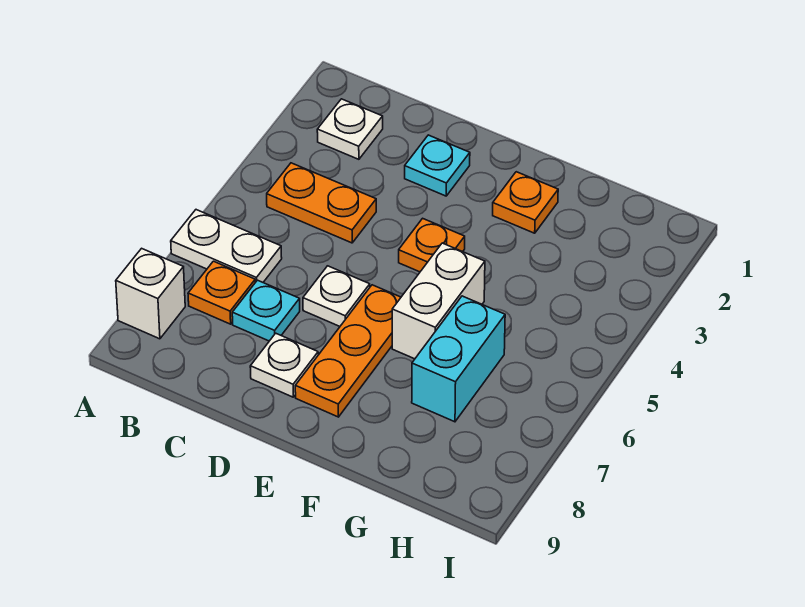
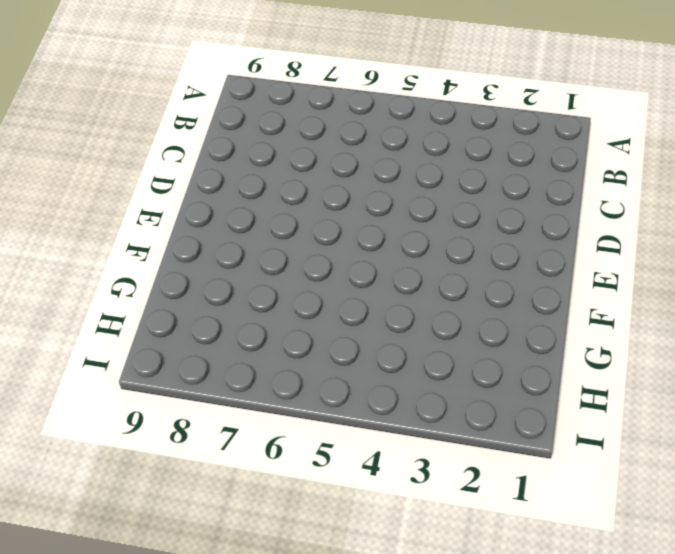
none -> white plate A6:B6 level 1
none -> white brick A8 level 1
none -> white plate B2 level 1

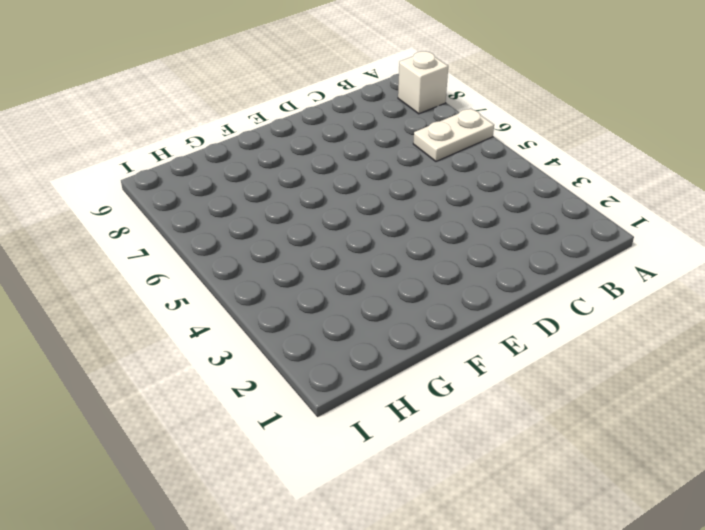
none -> white plate B2 level 1
none -> orange plate B4:C4 level 1
none -> orange plate B7 level 1

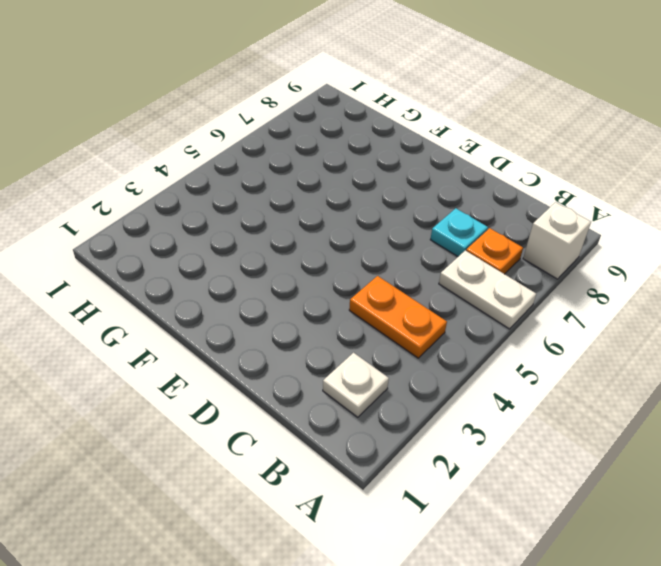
none -> cyan plate D2 level 1
none -> white plate D6 level 1
none -> white plate D8 level 1

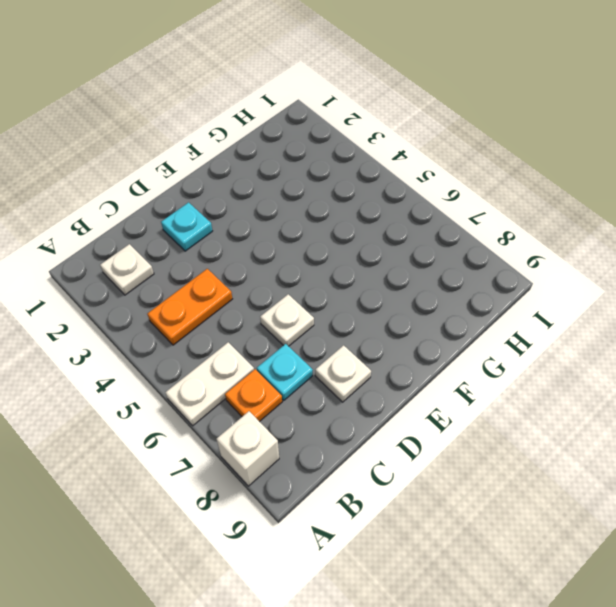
none -> orange plate E4 level 1
none -> orange plate E6:E8 level 1
none -> orange plate F2 level 1

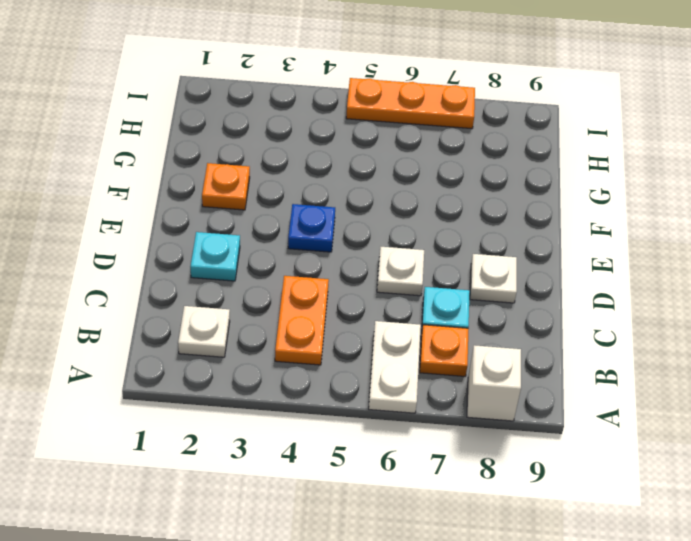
blue plate E4 level 1 -> orange plate E4 level 1
orange plate I5:I7 level 1 -> orange plate E6:E8 level 1
none -> white brick F5:F6 level 1
none -> cyan brick G6:G7 level 1

